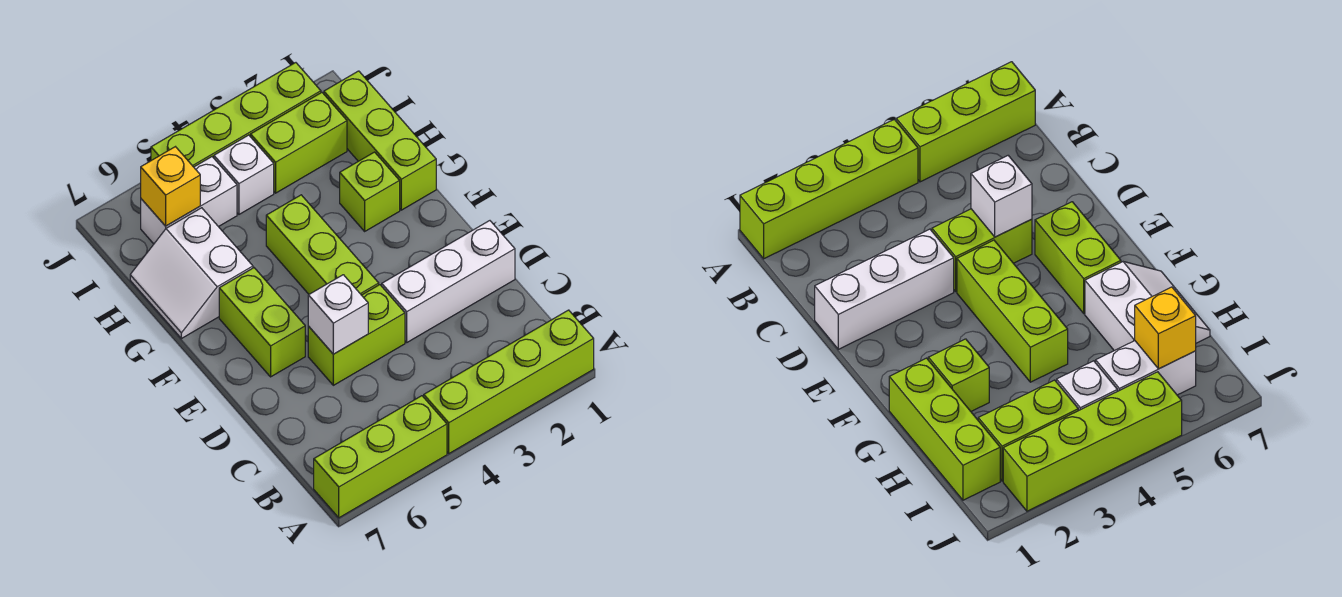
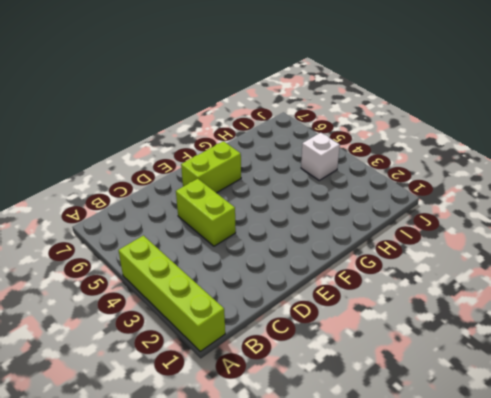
none -> lime brick A5:A7 level 1
none -> white brick D1:D3 level 1
none -> lime brick E4:G4 level 1

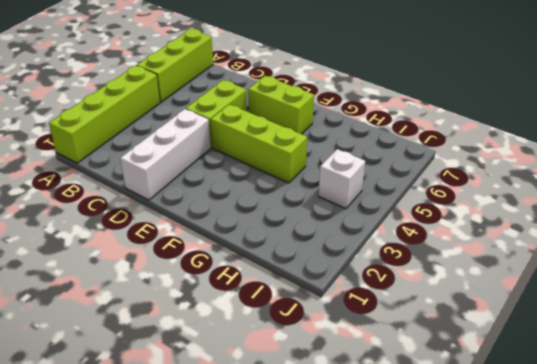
none -> lime brick G1:I1 level 1
none -> lime brick G2 level 1
none -> white slope G6:H7 level 1 top 6

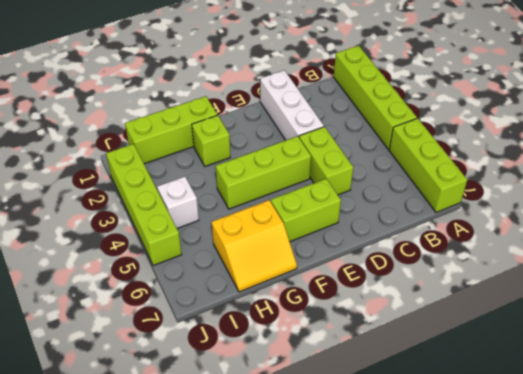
yellow slope G6:H7 level 1 top 6 -> white slope G6:H7 level 1 top 6
none -> lime brick I2:I3 level 1
none -> white brick I5:I6 level 1
none -> white brick D5 level 2

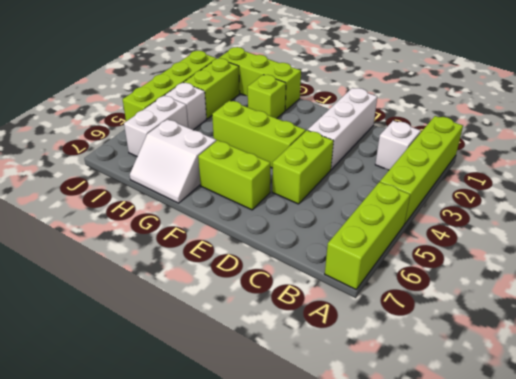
white brick B2 level 1 -> white brick D5 level 2
none -> yellow brick I6 level 2

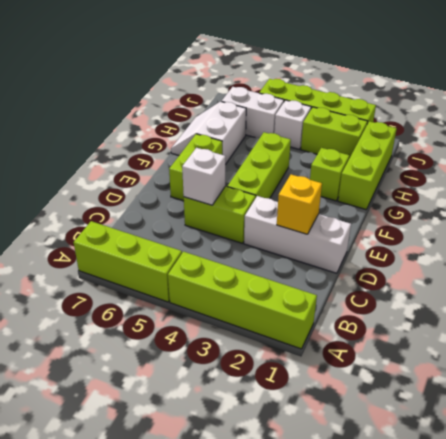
yellow brick D2 level 2 -> yellow brick I6 level 2

